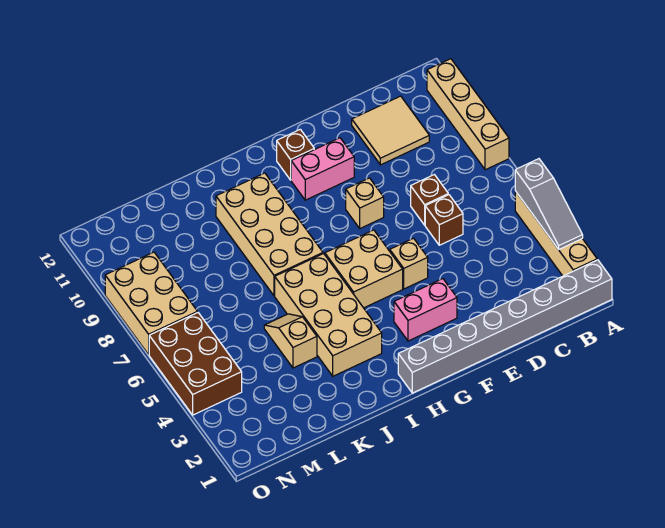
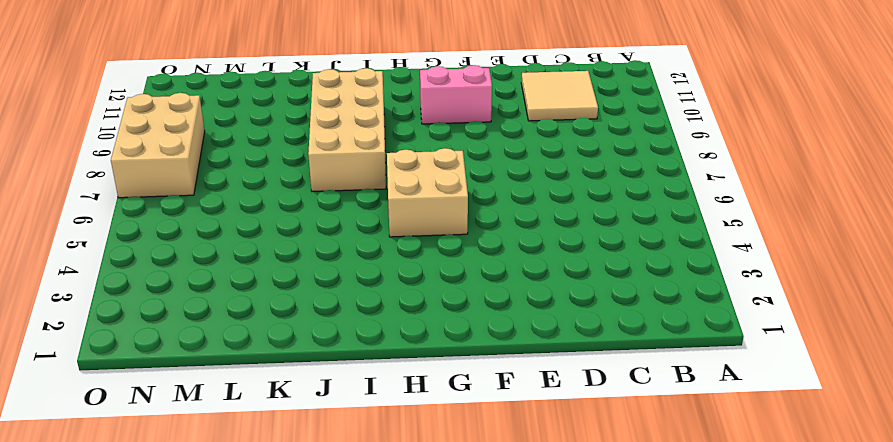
none -> grey brick A1:H1 level 1
none -> tan brick A2:A5 level 1
none -> tan brick A8:A11 level 1

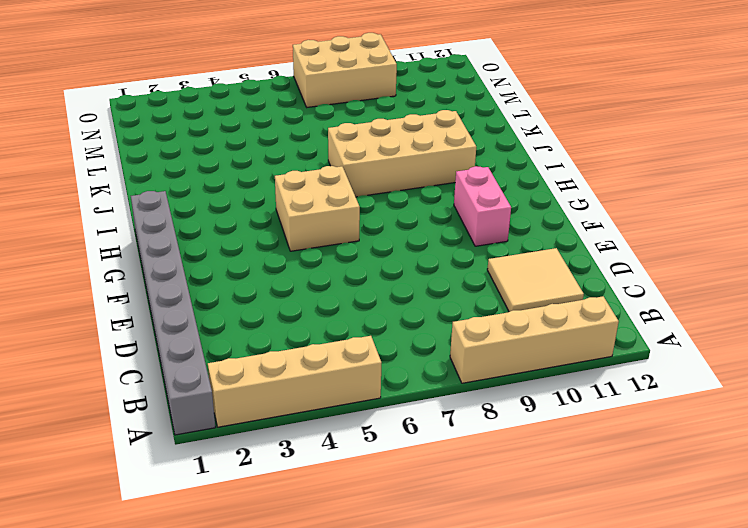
none -> brown brick D6 level 1
none -> brown brick D7 level 1
none -> pink brick F3:G3 level 1

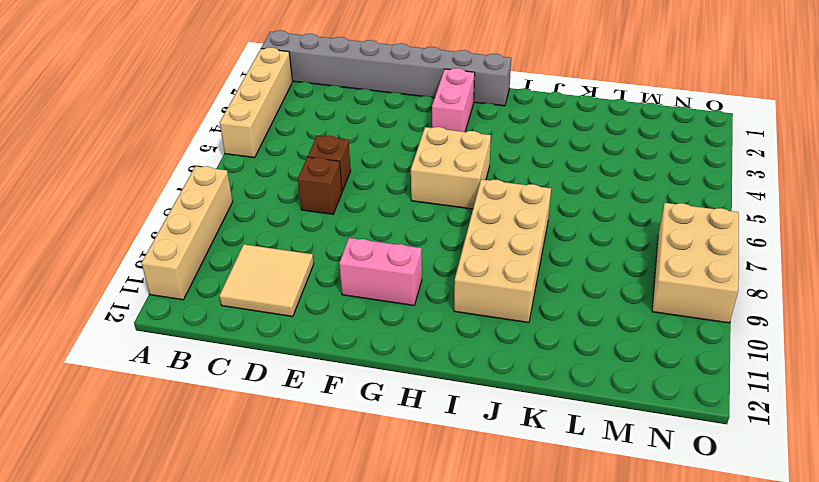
pink brick G2:G3 level 1 -> pink brick F3:G3 level 1
none -> tan brick F5 level 1
none -> tan brick F8 level 1
none -> brown brick G11 level 1

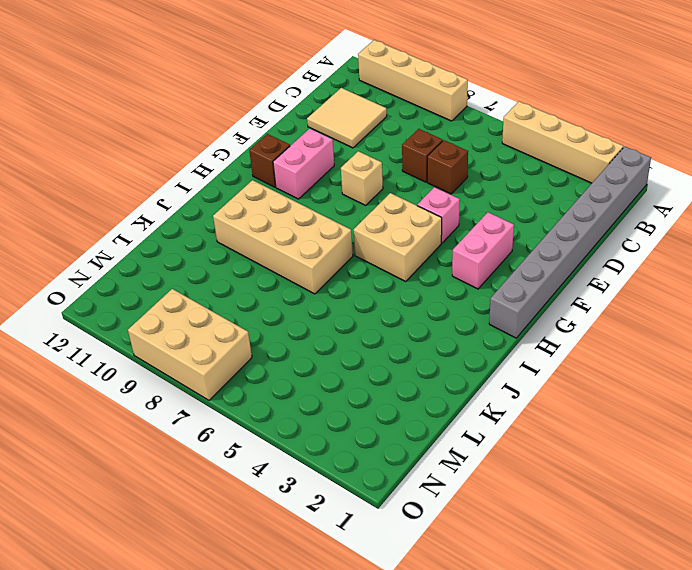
pink brick F5 level 1 -> tan brick F5 level 1
none -> tan brick I3:J6 level 1
none -> tan slope K4:K5 level 1 top 4
none -> brown brick N4:O6 level 1

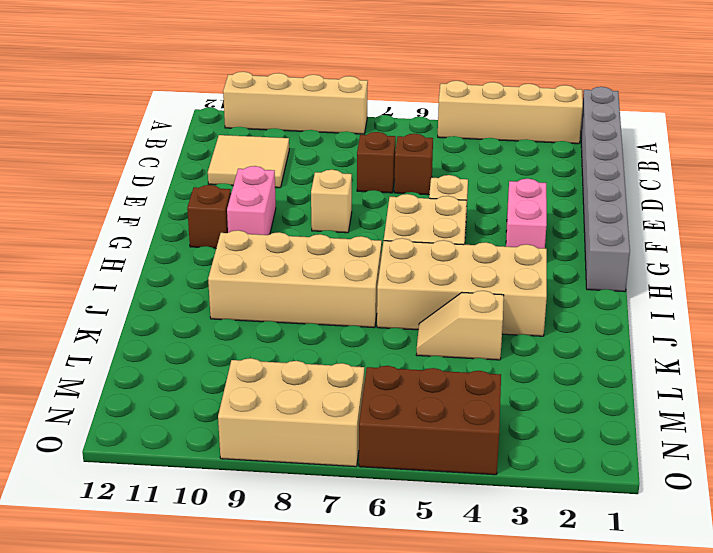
none -> grey slope A3:A5 level 2 top 5

